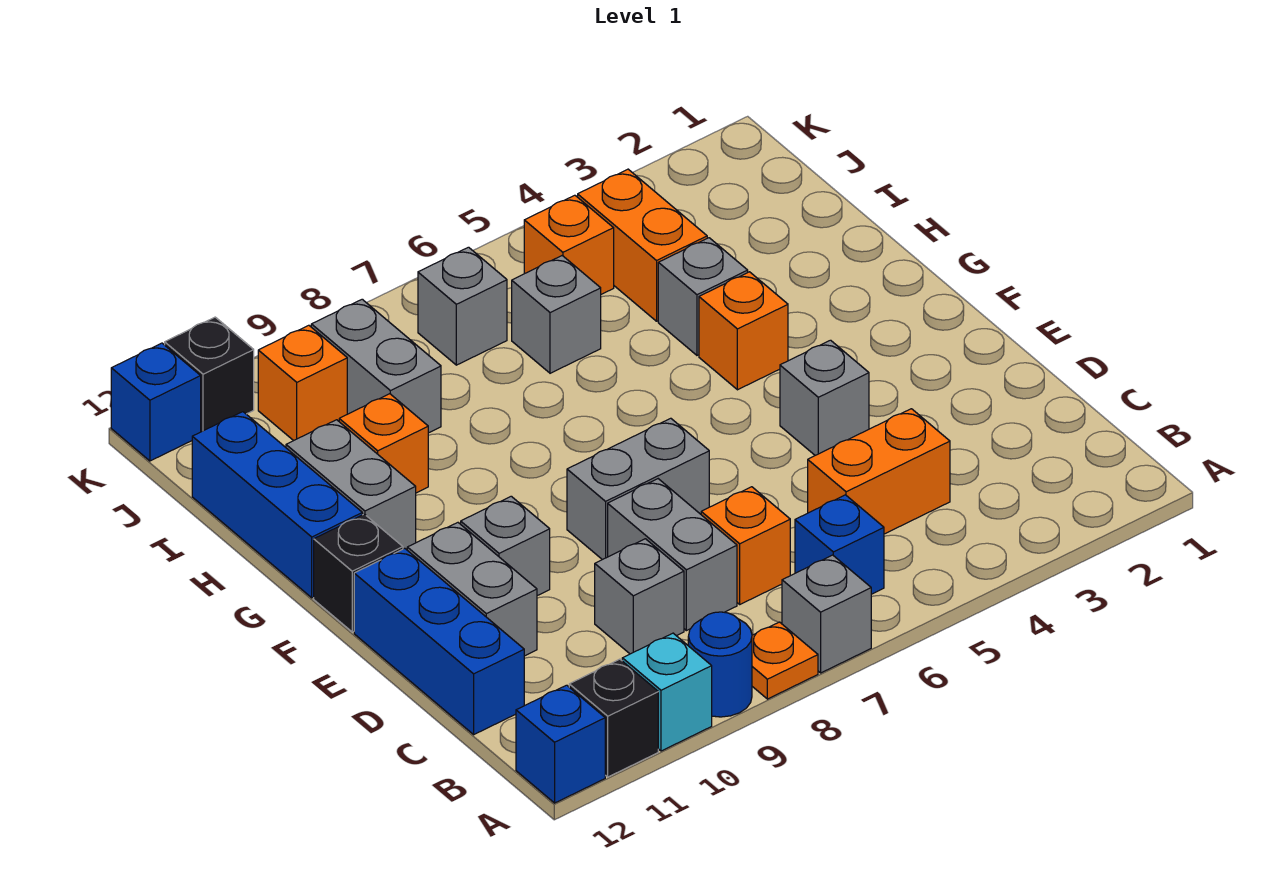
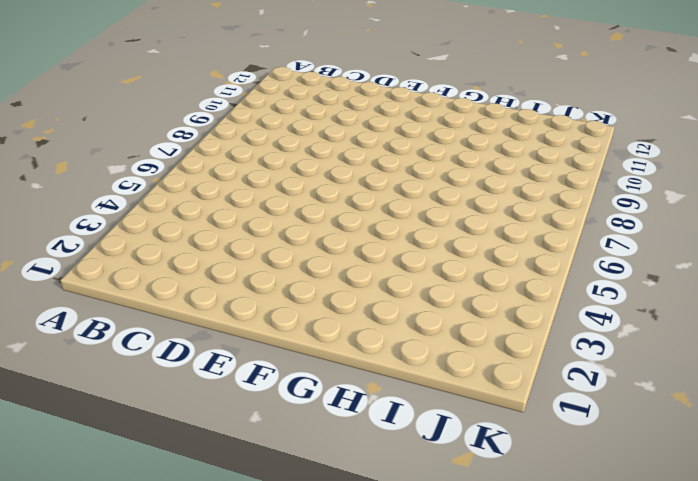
none -> grey brick A7 level 1
none -> orange plate A8 level 1
none -> blue round brick A9 level 1
none -> cyan brick A10 level 1

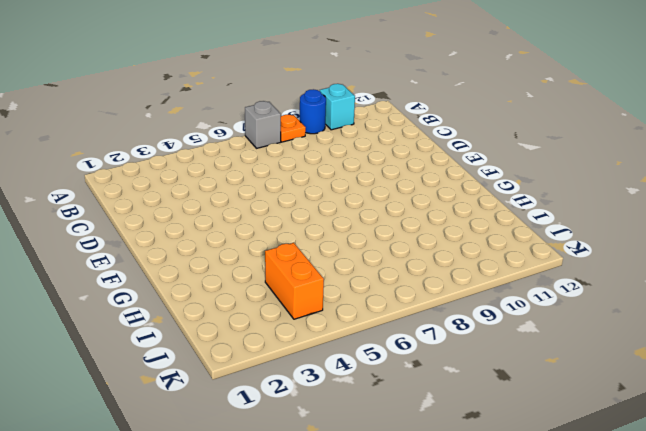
none -> black brick A11 level 1
none -> blue brick A12 level 1
none -> blue brick B6 level 1
none -> orange brick C4:C5 level 1

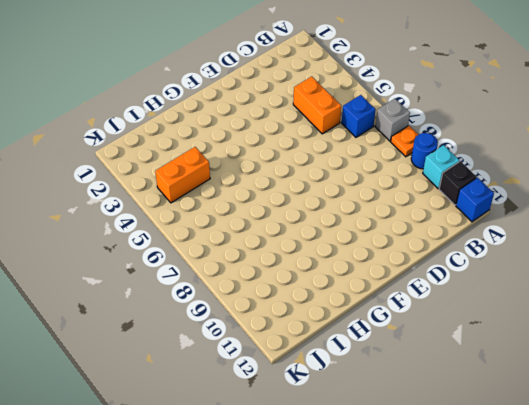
none -> orange brick C7 level 1
none -> grey brick C8:D8 level 1
none -> grey brick C9 level 1
none -> blue brick C12:E12 level 1

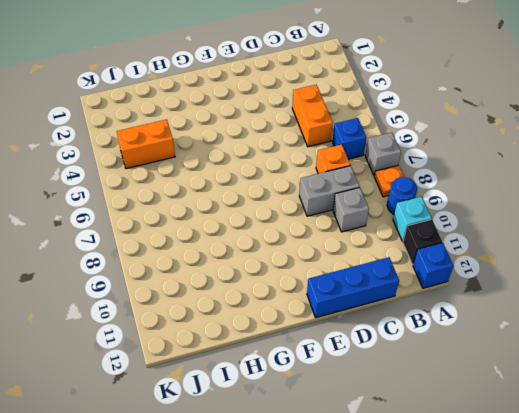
none -> grey brick D11:E11 level 1
none -> grey brick E4 level 1
none -> grey brick E7:E8 level 1
none -> grey brick E10 level 1

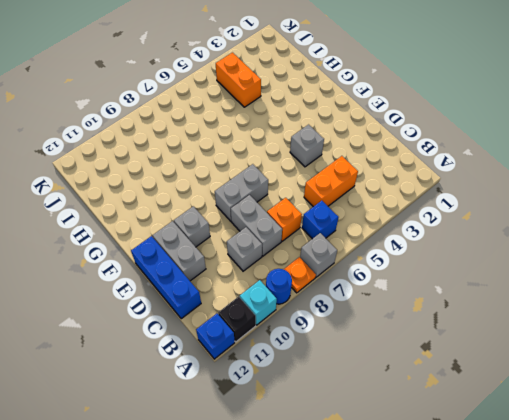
none -> black brick F12 level 1
none -> orange brick G4 level 1
none -> grey brick G11:H11 level 1
none -> blue brick G12:I12 level 1

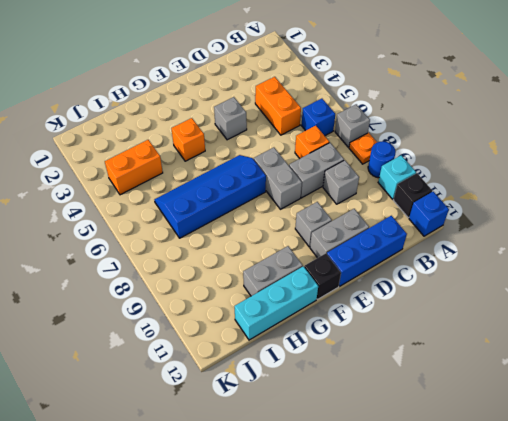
blue slope F6:I7 level 1 top 7 -> grey brick I6 level 1
cyan brick G12:I12 level 1 -> blue brick G12:I12 level 1
none -> grey brick H4 level 1
none -> orange brick H10 level 1
none -> grey brick I9:J9 level 1
none -> orange brick J5 level 1

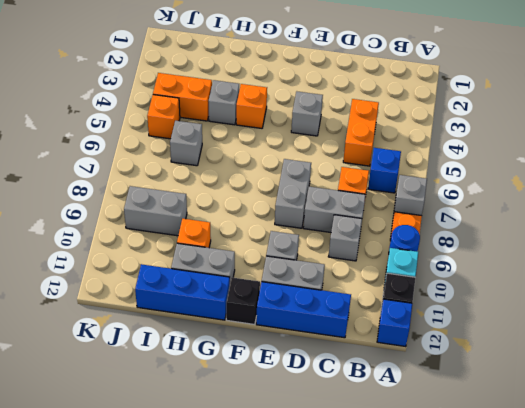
none -> grey brick J7 level 1
none -> orange brick J10 level 1
none -> black brick K11 level 1
none -> blue brick K12 level 1

